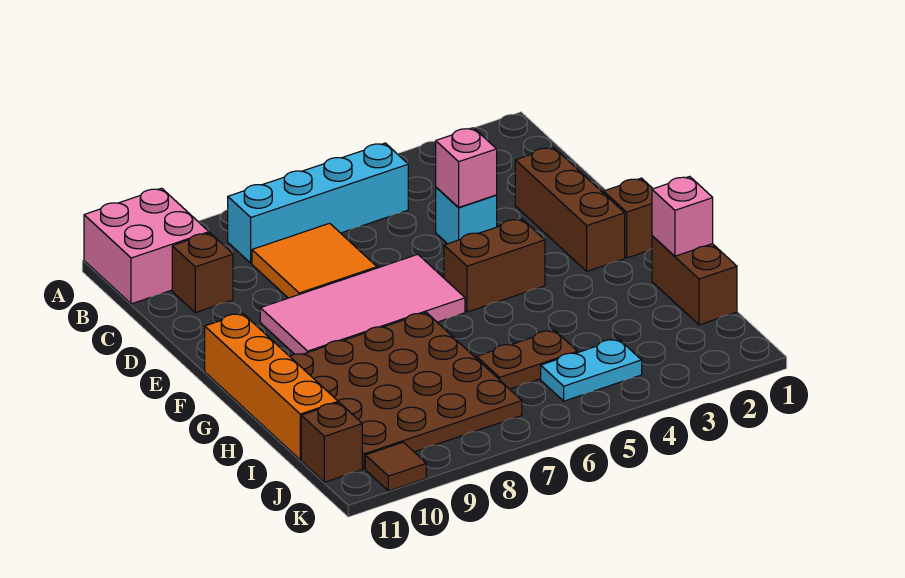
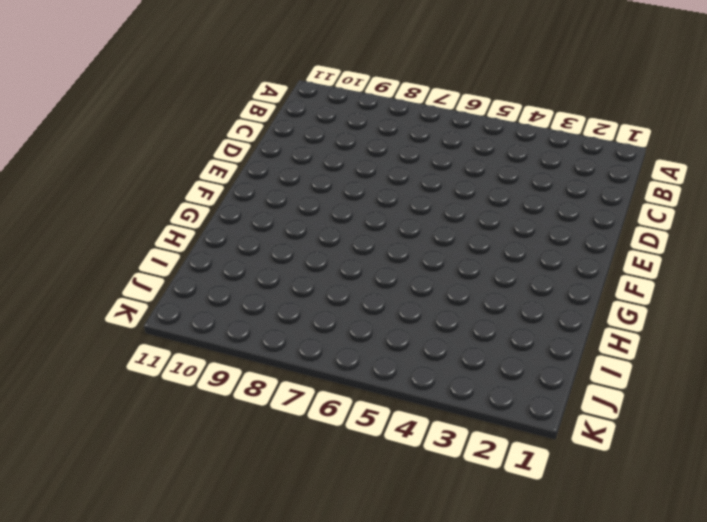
none -> pink brick A10:B11 level 1
none -> cyan brick B5:B8 level 1
none -> orange tile C7:D8 level 1

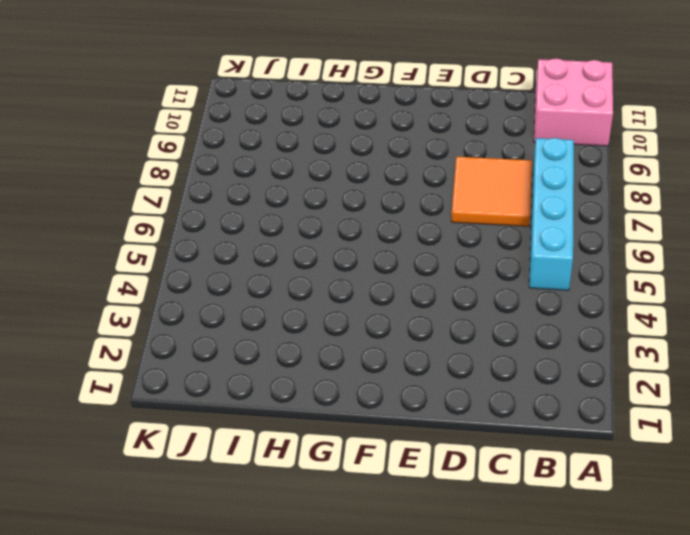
none -> brown brick C10 level 1
none -> brown brick D2:F2 level 1
none -> cyan brick D4 level 1

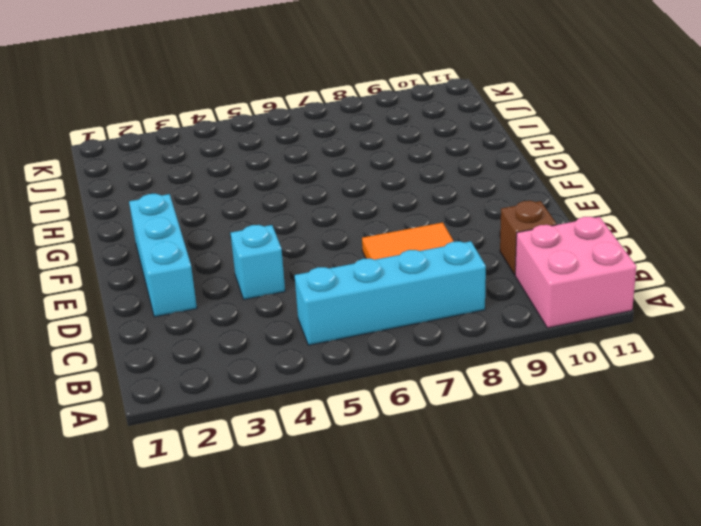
cyan brick D2:F2 level 1 -> brown brick D2:F2 level 1
none -> pink tile E6:F9 level 1
none -> brown brick F1 level 1
none -> brown brick F4:F5 level 1

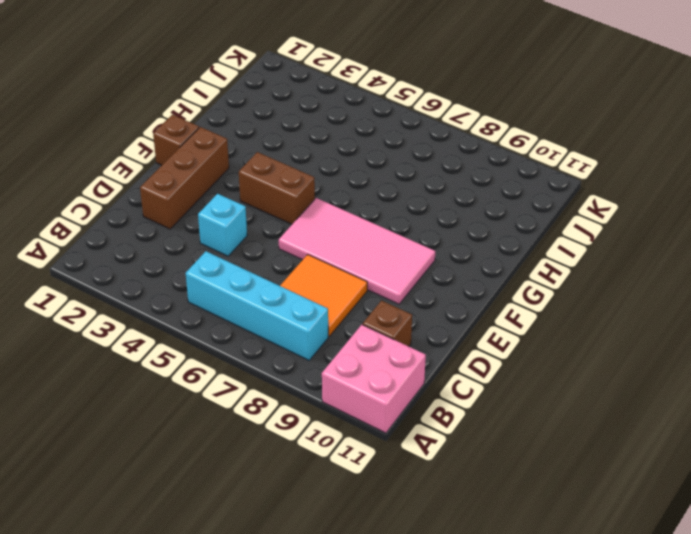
none -> orange brick F11:I11 level 1
none -> brown plate G7:J10 level 1
none -> brown brick H1:I1 level 1

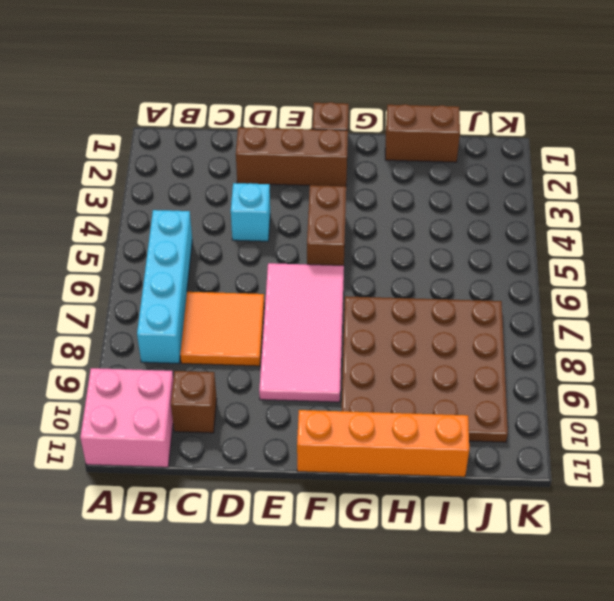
none -> brown plate I5:I6 level 1
none -> cyan plate J4:J5 level 1
none -> brown brick J11 level 1

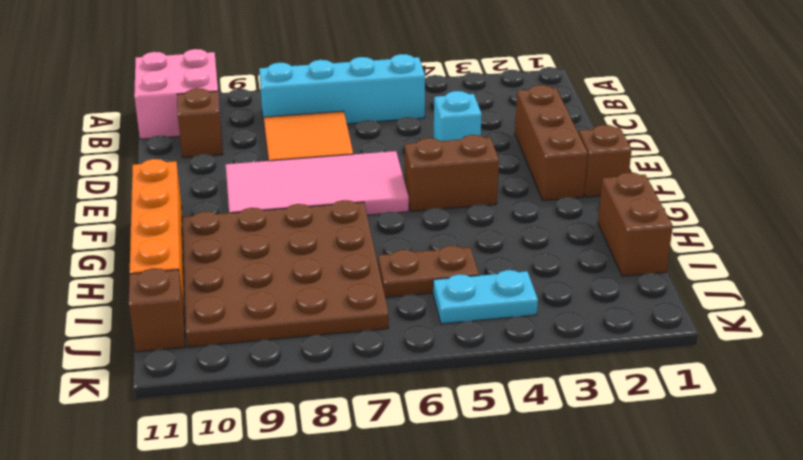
none -> brown tile K10 level 1
none -> pink brick D4 level 2
none -> pink brick H1 level 2

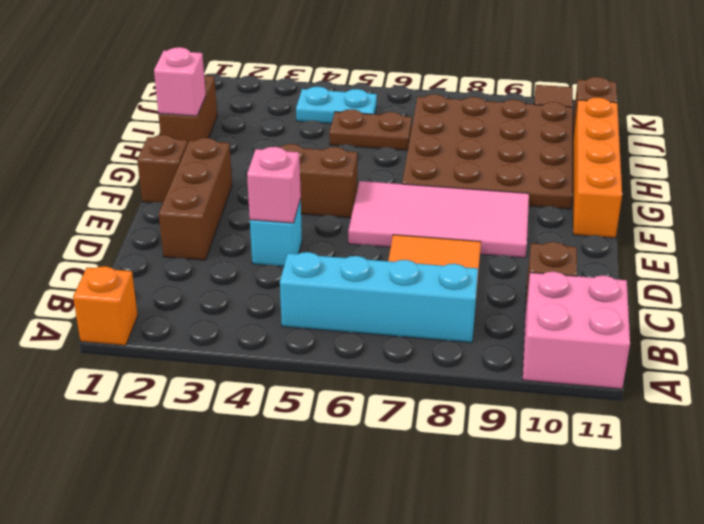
orange brick A1 level 1 -> none

